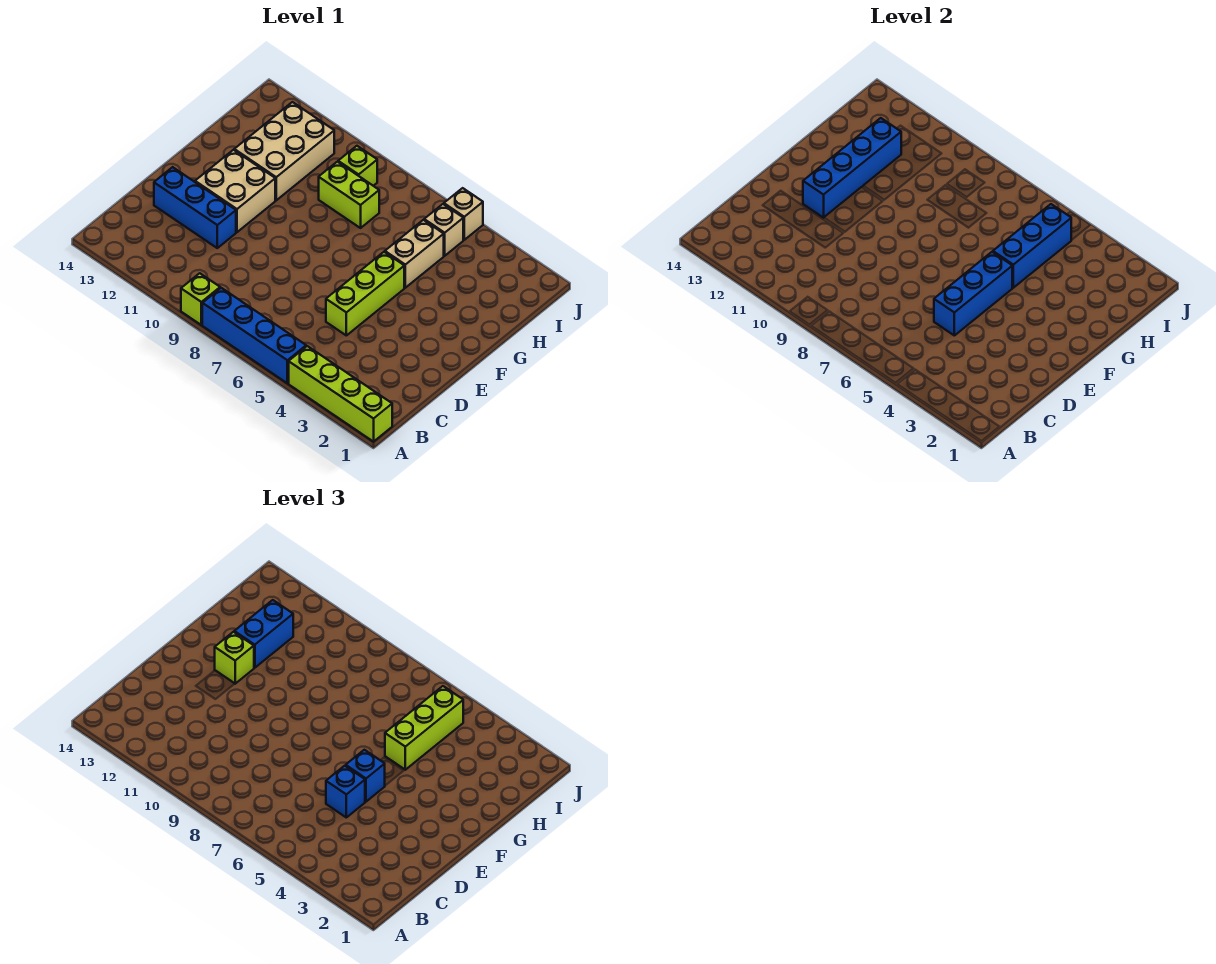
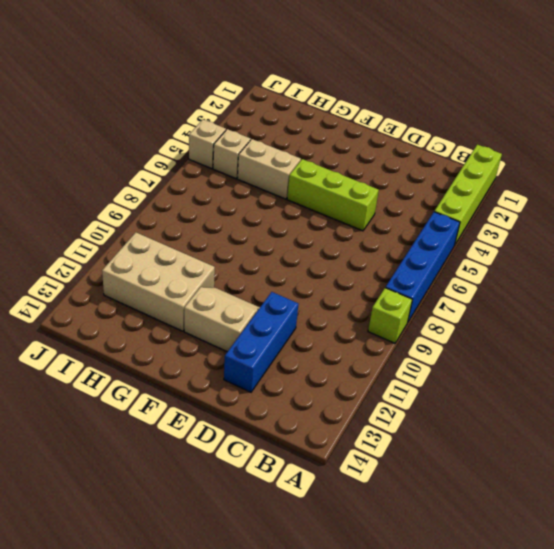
tan slope E11:F12 level 1 top 12 -> tan brick E11:F12 level 1
none -> lime brick H8:H9 level 1
none -> lime brick I9 level 1
none -> blue brick D5:F5 level 2

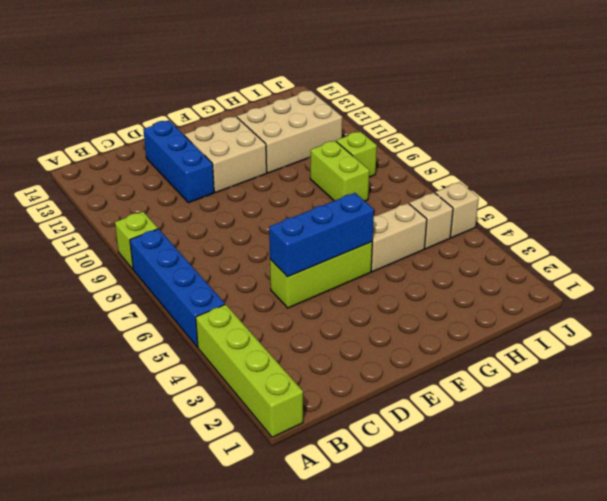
none -> blue brick E12:H12 level 2
none -> blue brick G5:I5 level 2
none -> blue brick D5 level 3

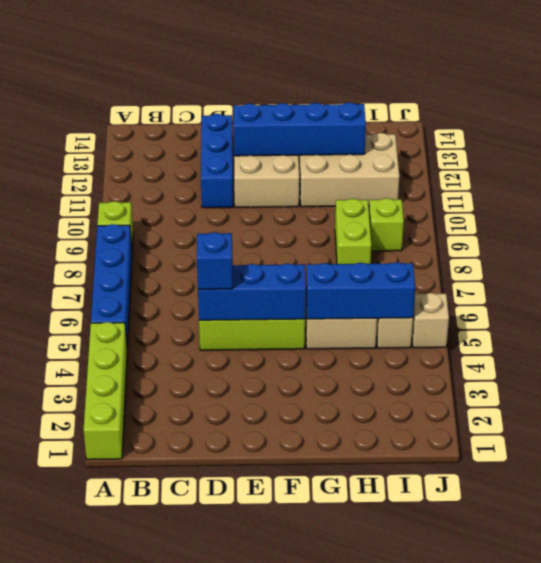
none -> blue brick E5 level 3
none -> lime brick F12 level 3
none -> lime brick G5:I5 level 3

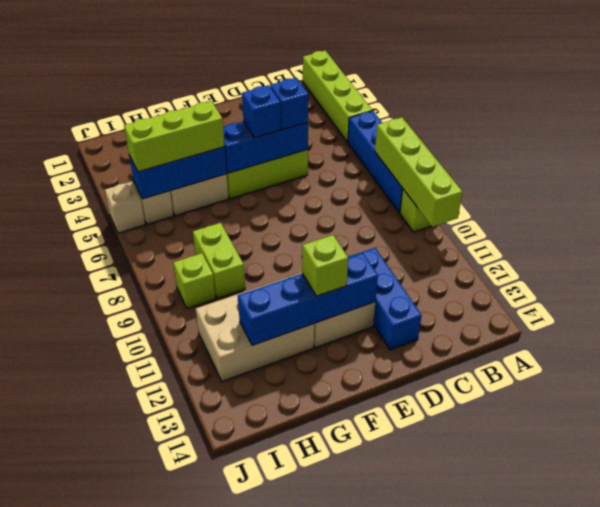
lime brick A7:A10 level 2 -> none
none -> blue brick G12:H12 level 3

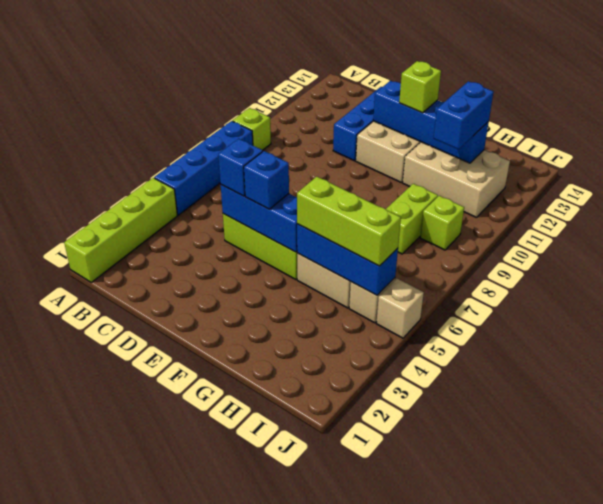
blue brick H11:H12 level 3 -> blue brick G12:H12 level 3

